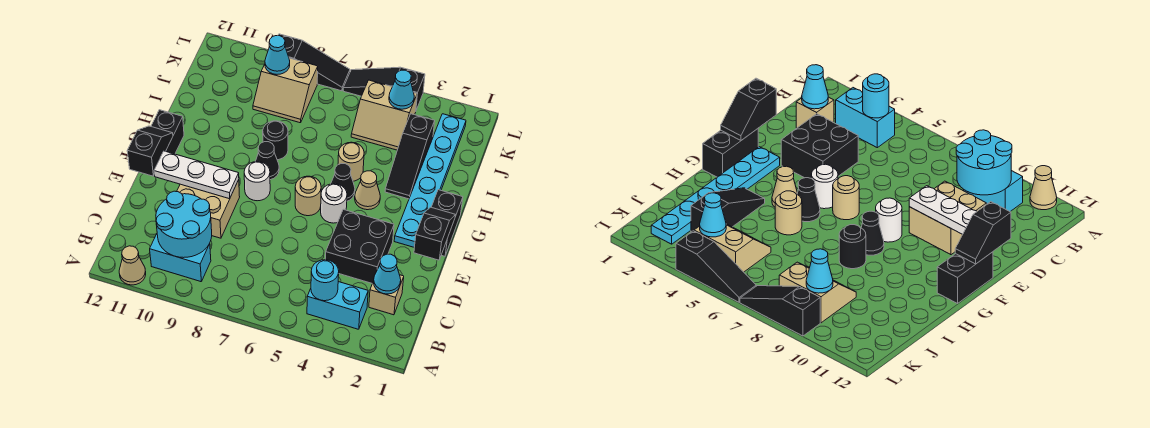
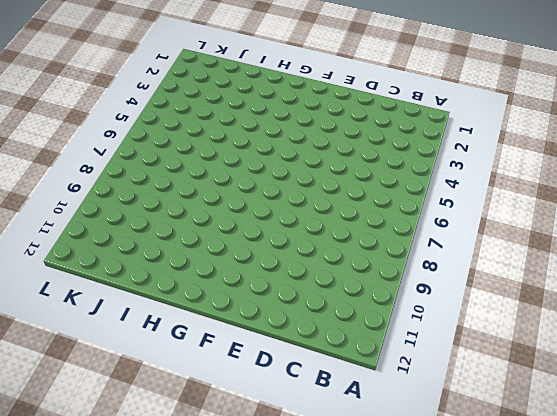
none -> tan cone A11 level 1
none -> cyan brick B3:B4 level 1
none -> cyan brick B9:B10 level 1
none -> tan brick C2 level 1

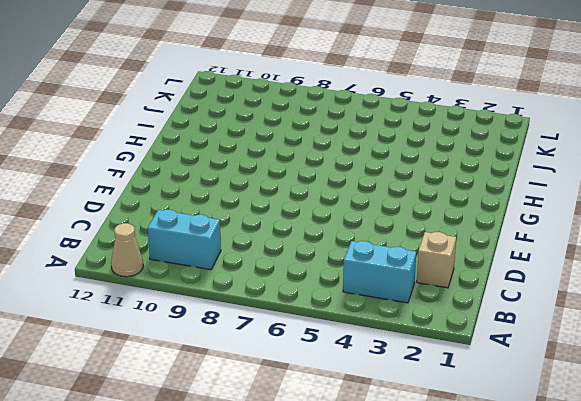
none -> black brick D3:E4 level 1
none -> tan brick D9:E10 level 1
none -> black brick F1:G1 level 1
none -> cyan plate F2:K2 level 1

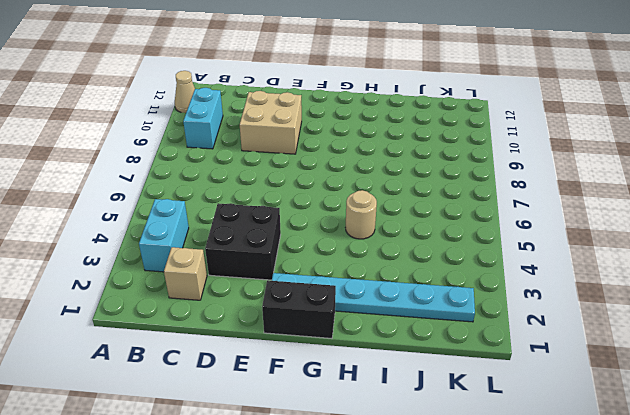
none -> white round brick F5 level 1
none -> tan round brick F6 level 1
none -> white round brick F8 level 1
none -> black brick F12:G12 level 1

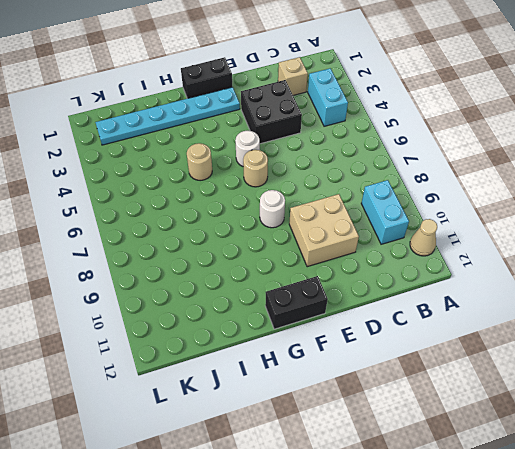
none -> tan cone G4 level 1
none -> black cone G5 level 1
none -> black cone G8 level 1
none -> black slope H3:J3 level 1 top J

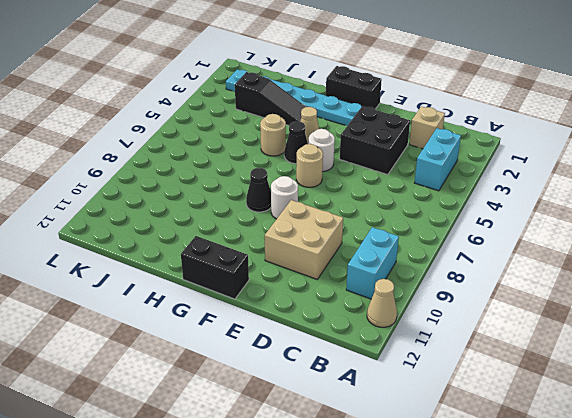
none -> black round brick H8 level 1
none -> tan slope J4:K5 level 1 top K
none -> tan slope J8:K9 level 1 top K
none -> black slope L4:L6 level 1 top 4

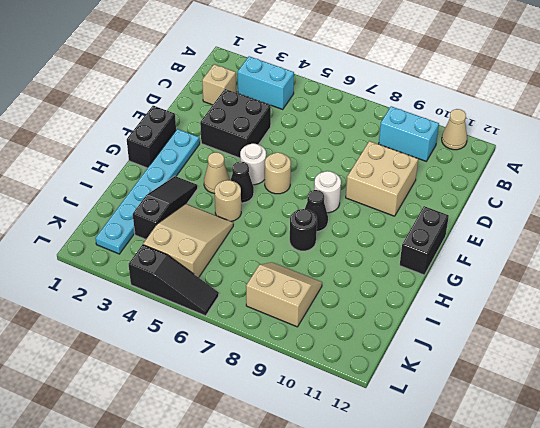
tan slope I4:K5 level 1 top K -> tan slope J4:K5 level 1 top K
none -> black slope L7:L9 level 1 top 9
none -> cyan round brick B4 level 2
none -> cyan round brick B9:C10 level 2
none -> cyan cone C2 level 2

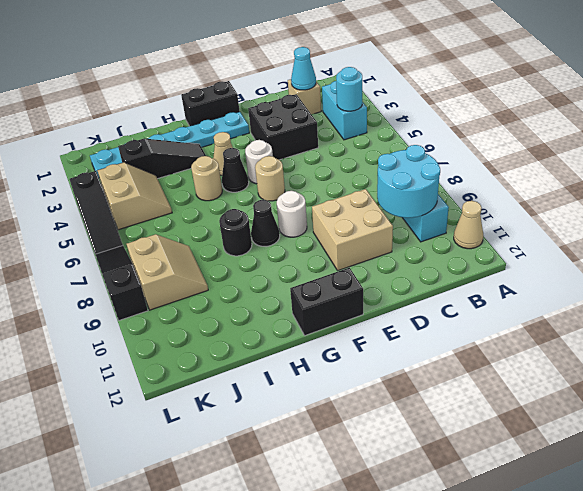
none -> black slope E1:F1 level 2 top E
none -> white plate E9:E11 level 2
none -> black slope E12:F12 level 2 top E
none -> cyan cone K4 level 2

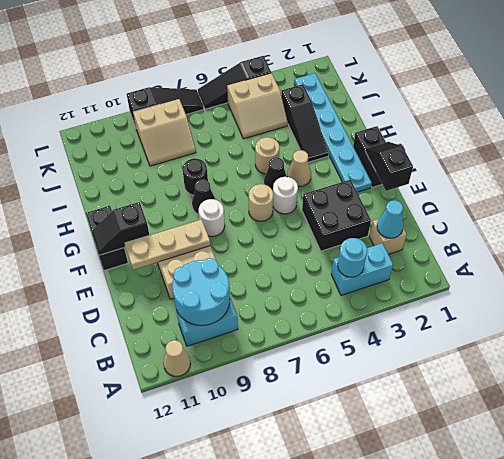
tan plate E9:E11 level 2 -> white plate E9:E11 level 2
black slope F11:F12 level 2 top 11 -> black slope E12:F12 level 2 top E
none -> cyan cone K4 level 2
none -> cyan cone K9 level 2

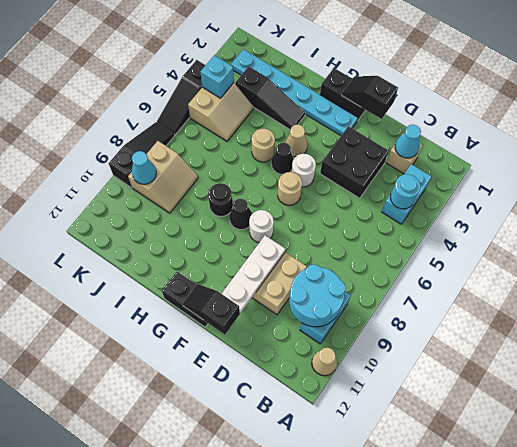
cyan brick K4 level 2 -> cyan cone K4 level 2

